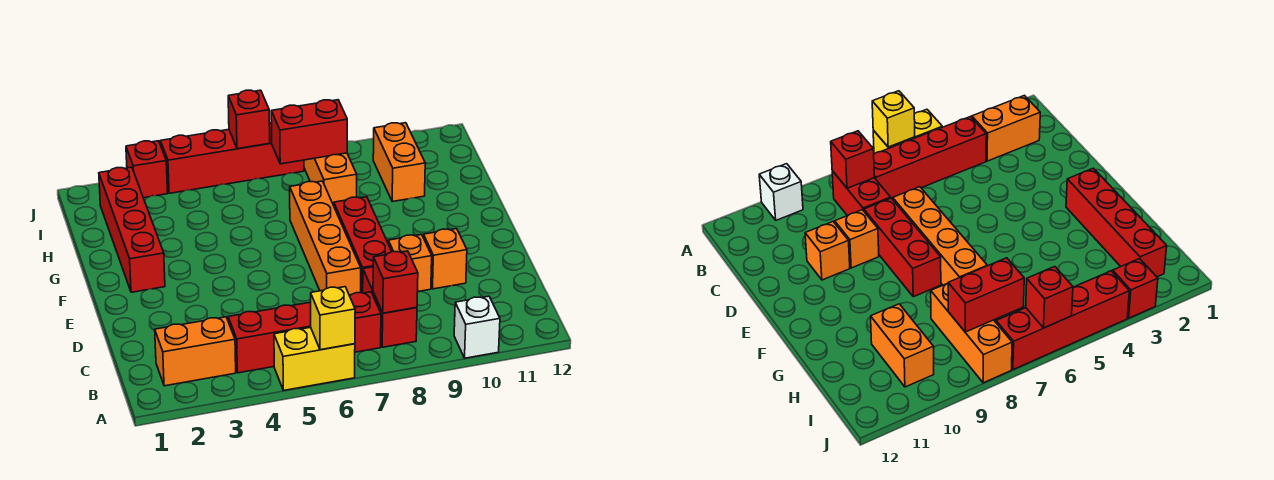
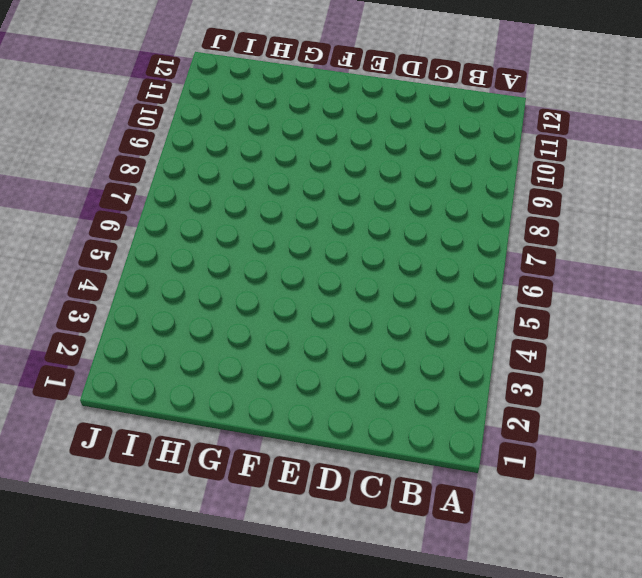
none -> yellow brick A5:A6 level 1
none -> white brick A10 level 1
none -> orange brick B2:B3 level 1

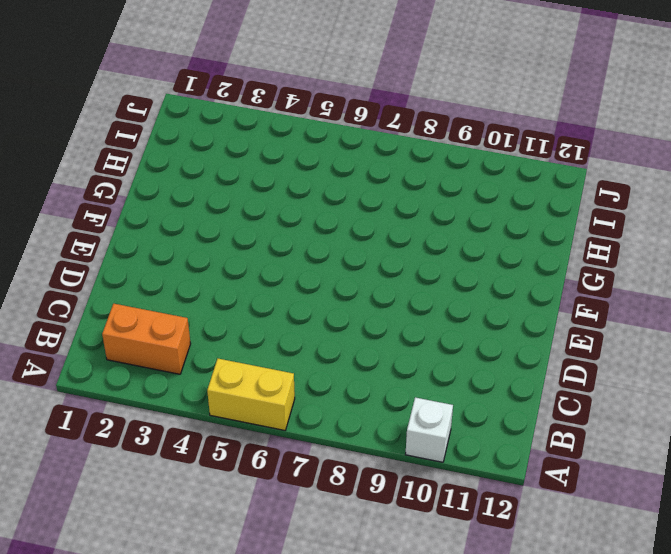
none -> red brick B4:B7 level 1
none -> red brick B8:C8 level 1
none -> orange brick D7:G7 level 1

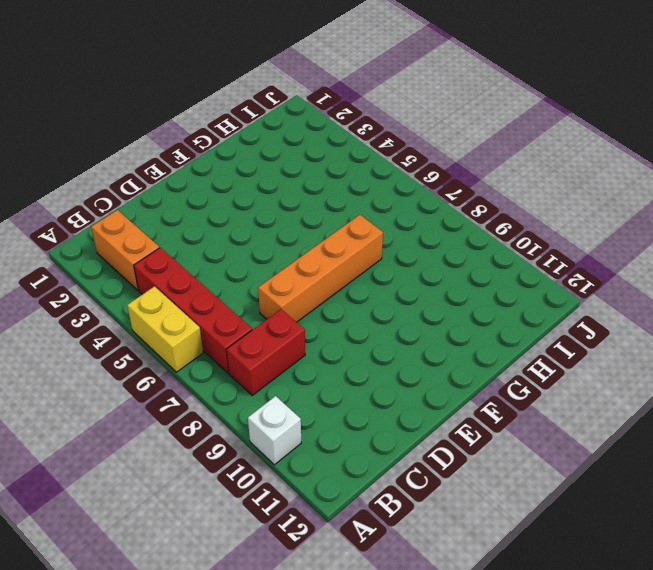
none -> red brick D8:F8 level 1
none -> orange brick D9 level 1
none -> orange brick D10 level 1

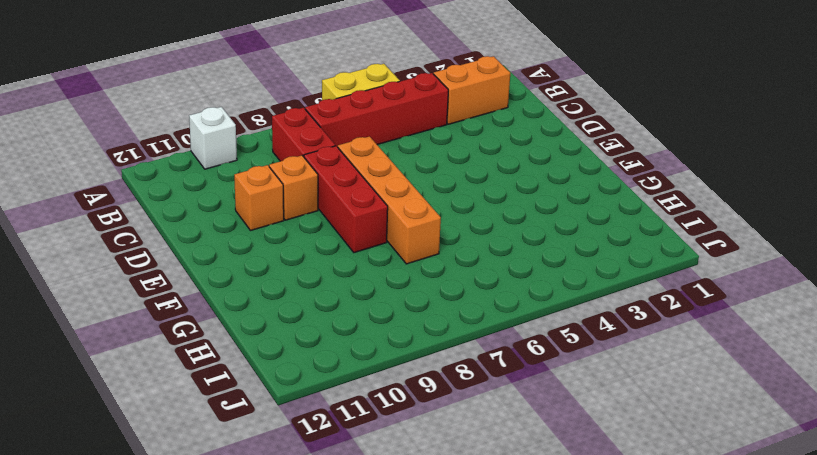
none -> red brick F2:I2 level 1
none -> orange brick H8:J8 level 1
none -> orange brick H10:I10 level 1

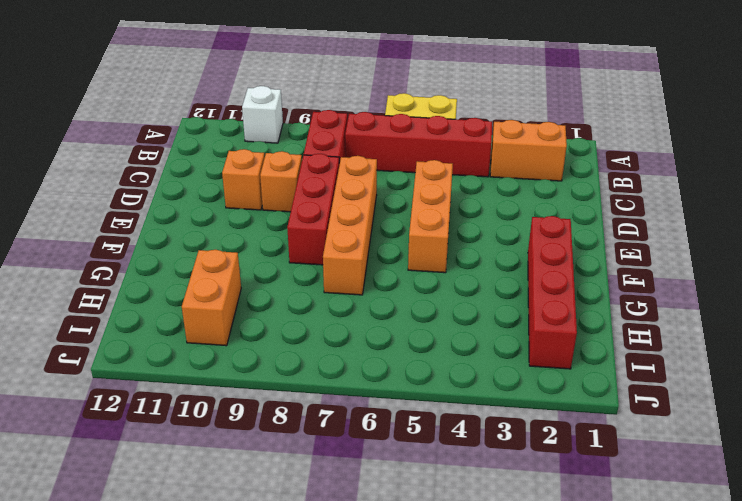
orange brick D5:F5 level 1 -> orange brick H8:J8 level 1
none -> red brick J3 level 1
none -> red brick J4:J7 level 1
none -> yellow brick A6 level 2

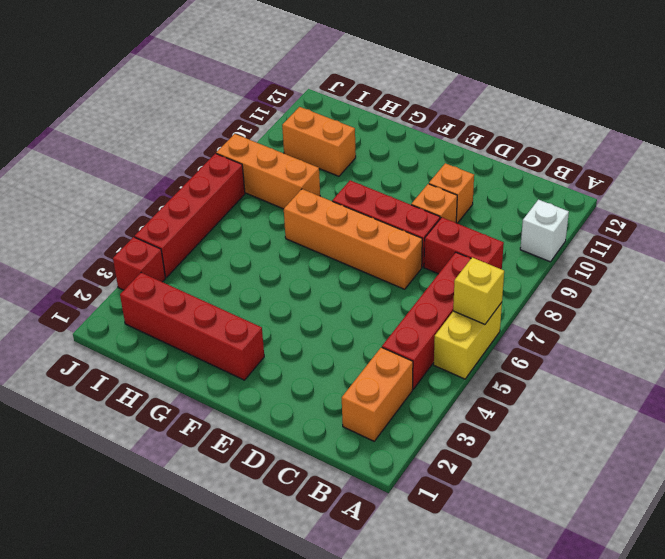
none -> red brick B8 level 2
none -> red brick I7:I8 level 2
none -> red brick J6 level 2

